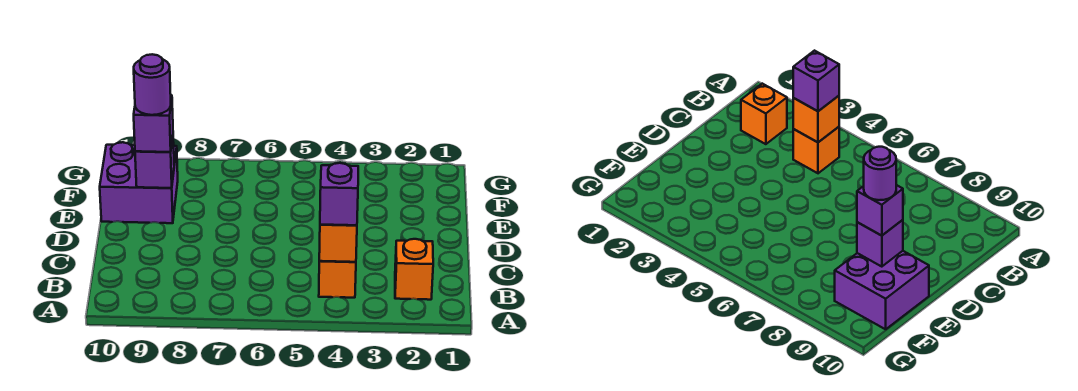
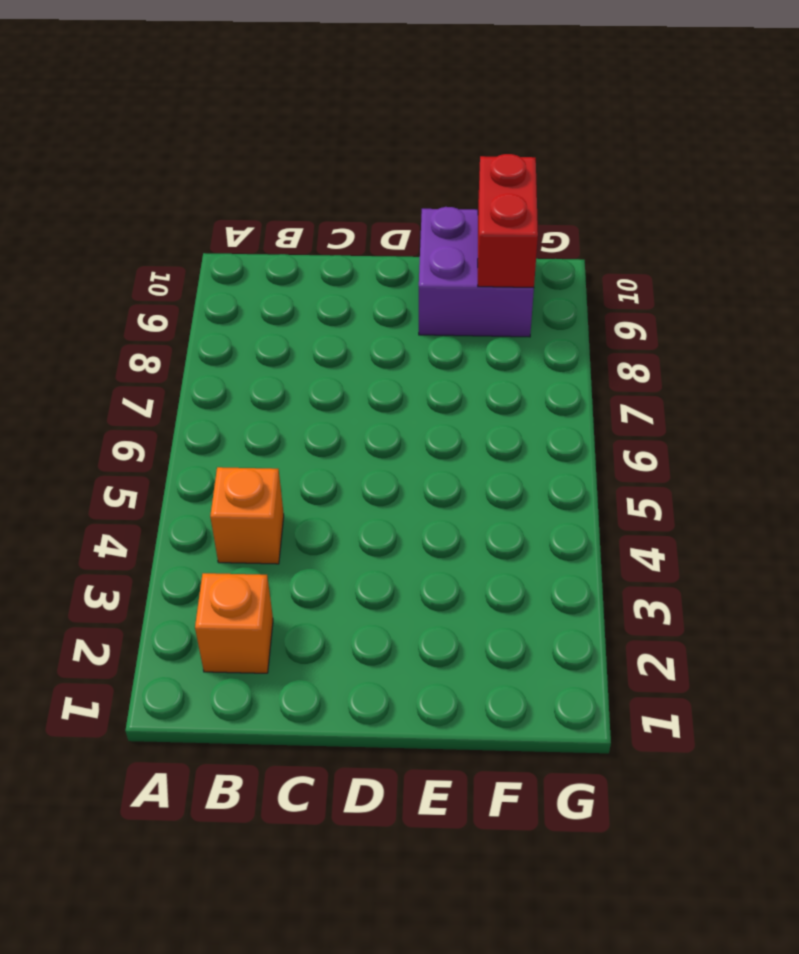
red brick F9:F10 level 2 -> none
none -> orange brick B4 level 2
none -> purple brick E9 level 2

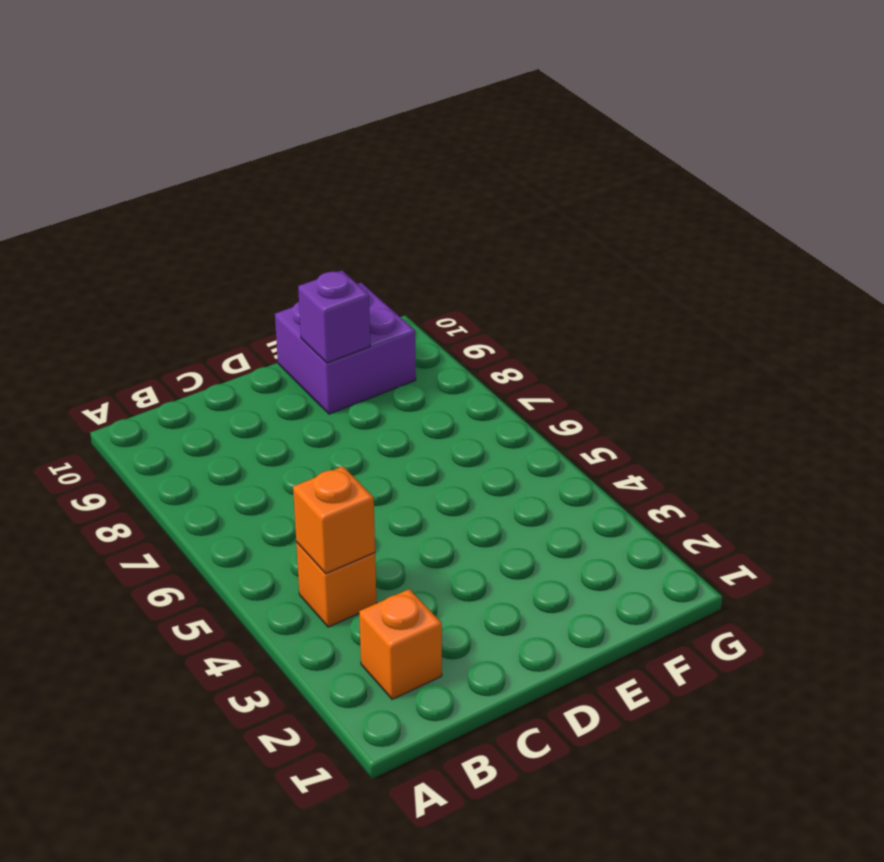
none -> purple brick B4 level 3
none -> purple brick E9 level 3

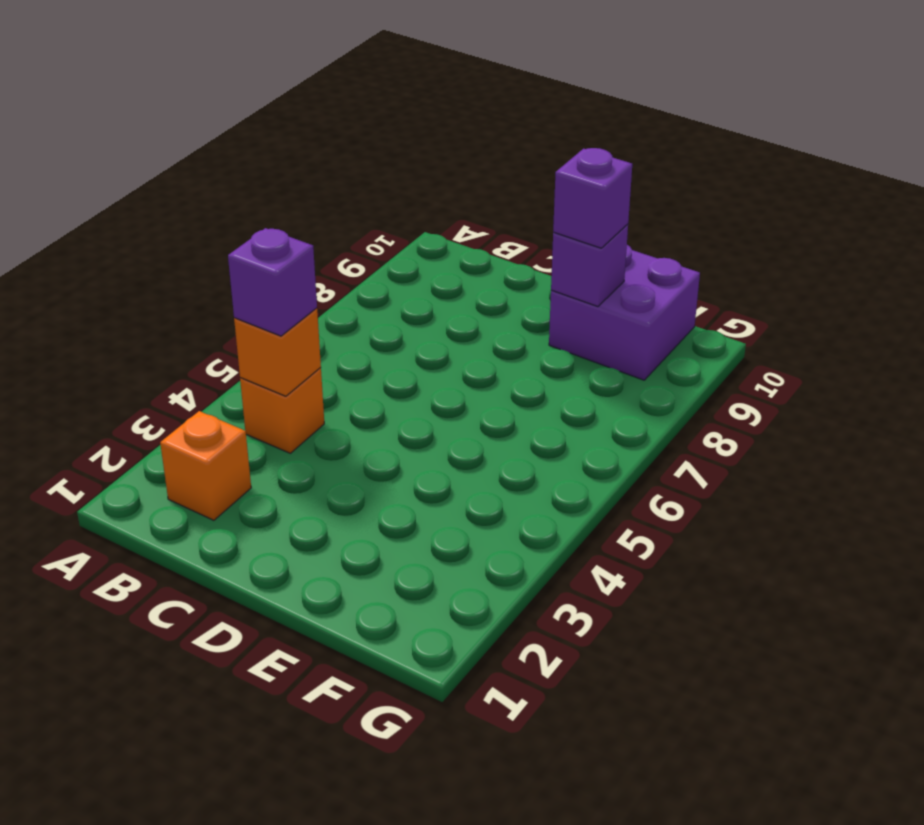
none -> purple round brick E9 level 4

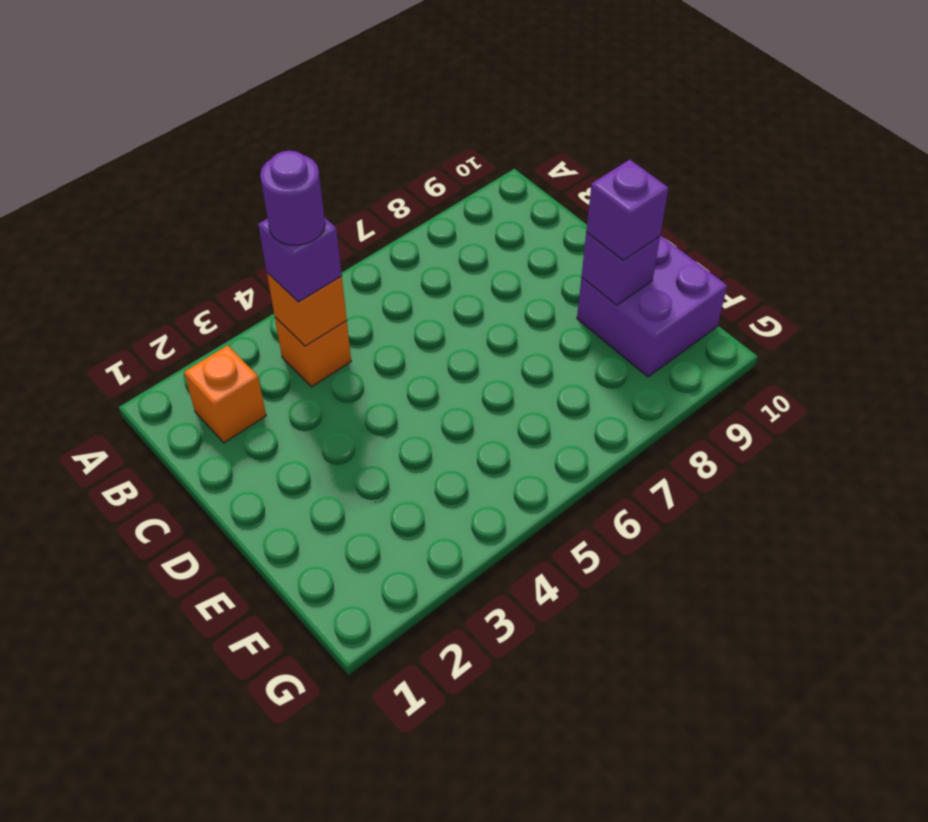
purple round brick B4 level 4 -> purple round brick E9 level 4

